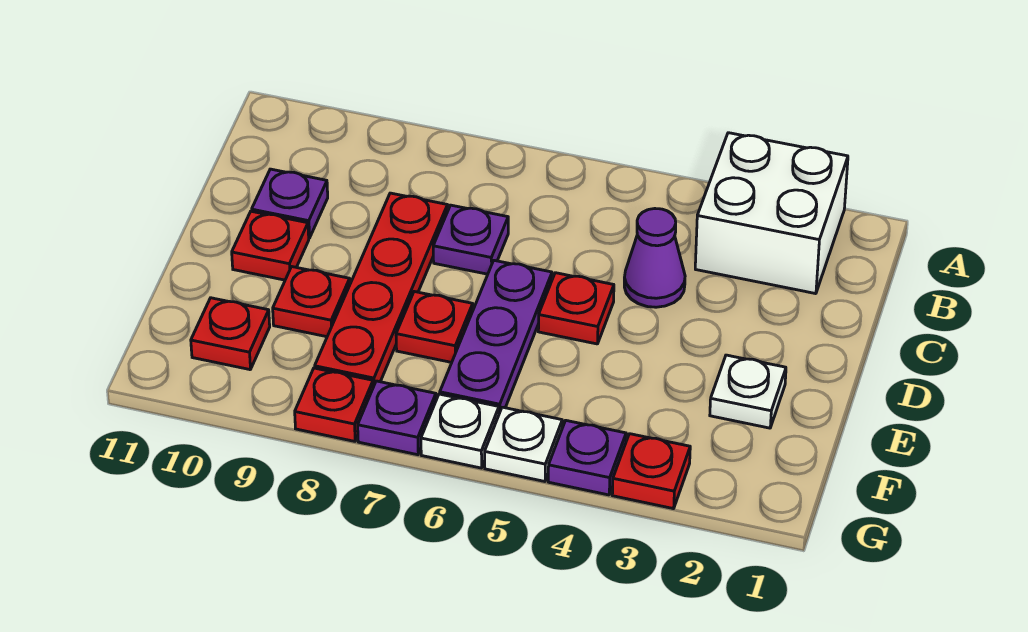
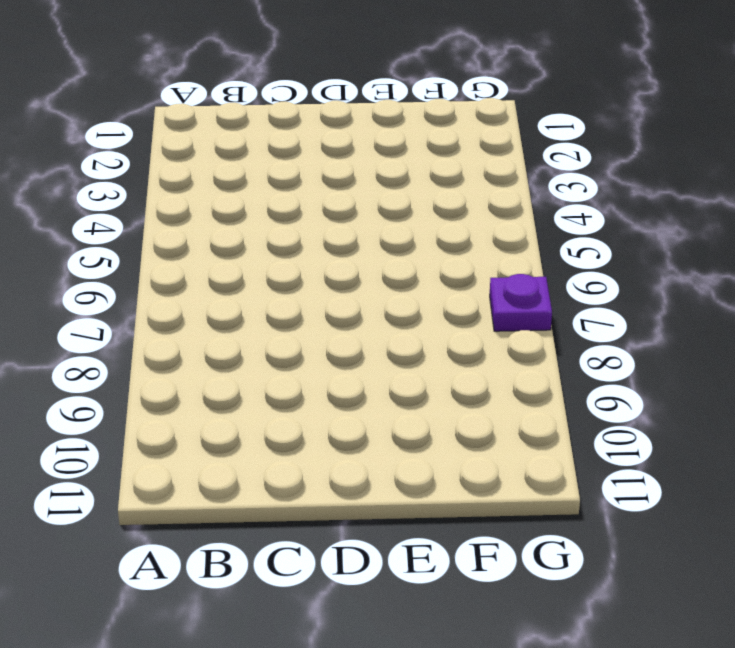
none -> white brick A2:B3 level 1
none -> purple cone C4 level 1
none -> purple plate C7 level 1

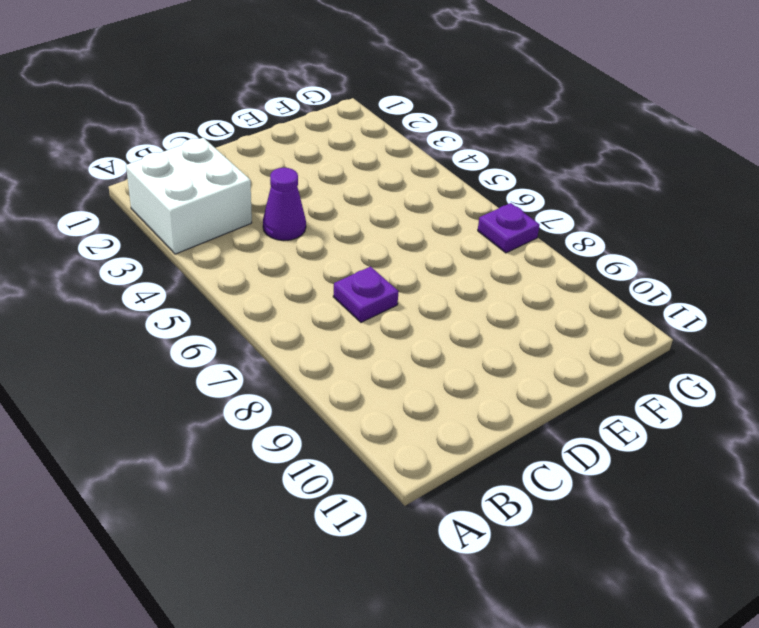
none -> red plate C8:F8 level 1
none -> purple plate C10 level 1
none -> red plate D5 level 1

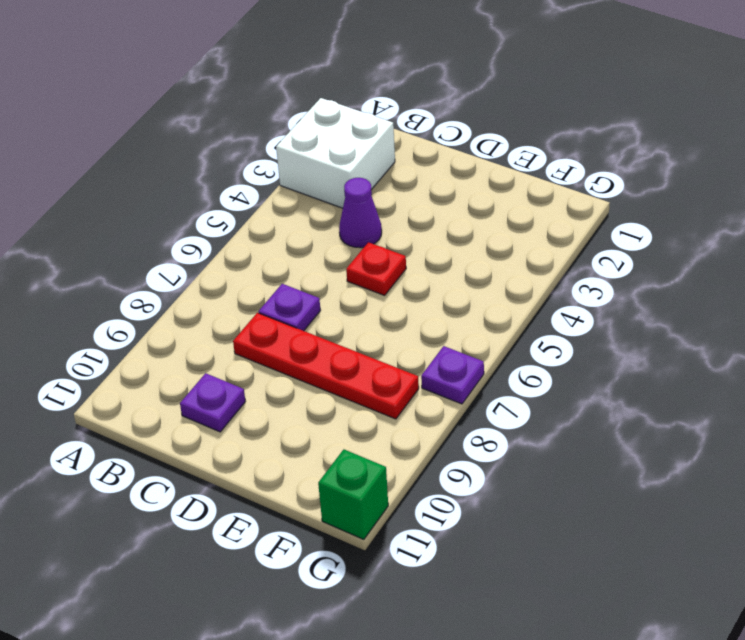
green brick G11 level 1 -> none
none -> purple plate D6:F6 level 1
none -> red plate D10 level 1
none -> white plate E2 level 1

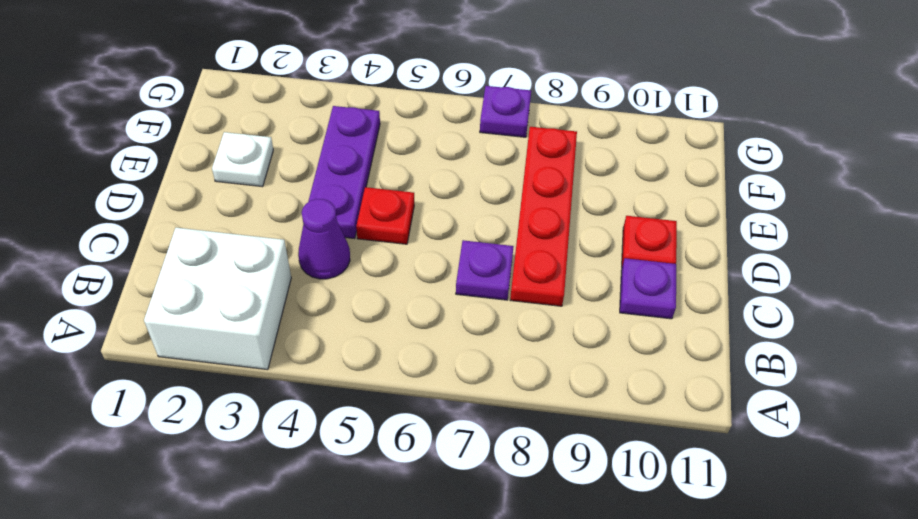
purple plate D4:F4 level 1 -> purple plate D6:F6 level 1
none -> red plate E7 level 1
none -> red plate E9 level 1
none -> red plate F10 level 1

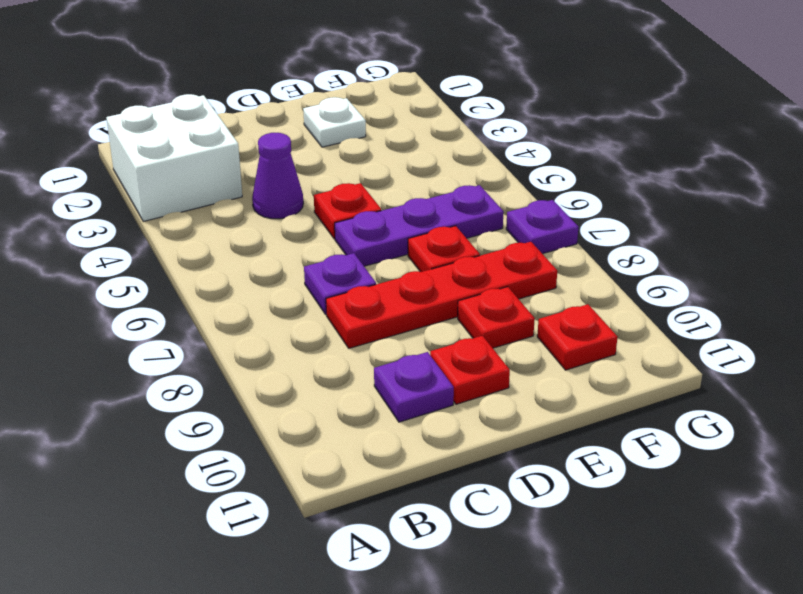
none -> red plate G3 level 1
none -> purple plate G4 level 1
none -> white plate G5 level 1

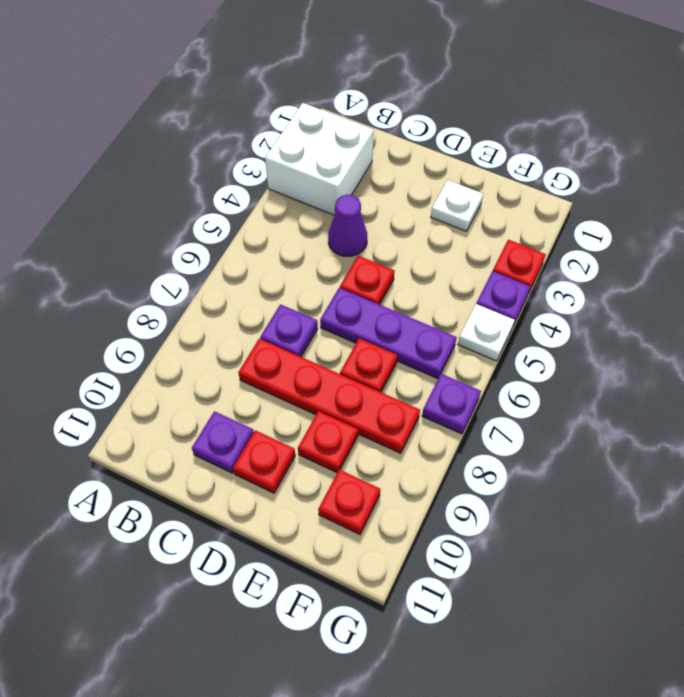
none -> white plate G6 level 1
none -> red plate G8 level 1

